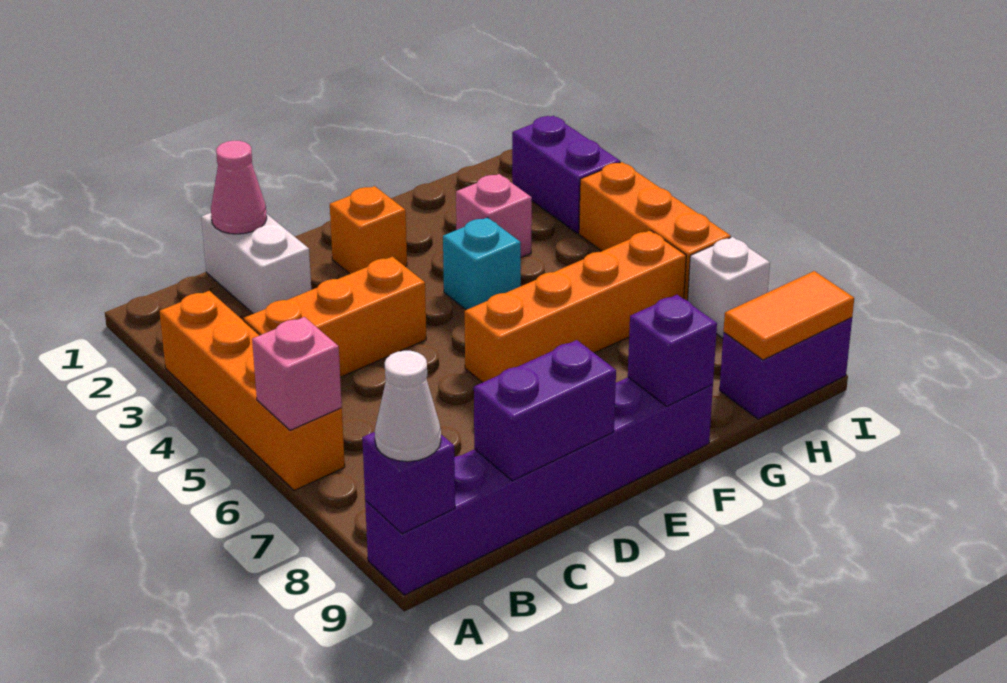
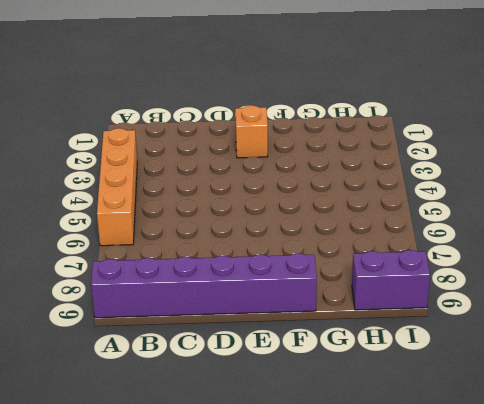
none -> orange brick B4:D4 level 1
none -> white brick C1:C2 level 1
none -> orange brick E6:H6 level 1

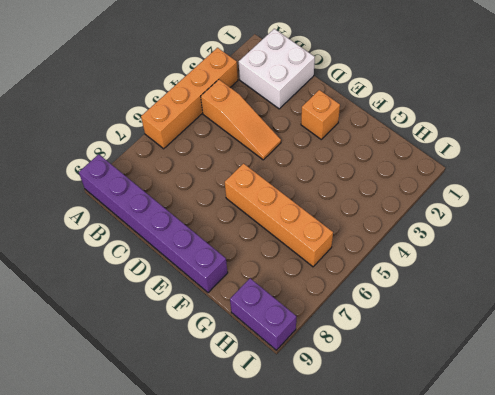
white brick B1:C2 level 1 -> white brick C1:C2 level 1
orange slope B4:D4 level 1 top B -> orange brick B4:D4 level 1
none -> cyan brick F4 level 1
none -> pink brick G3 level 1
none -> purple brick I2:I3 level 1

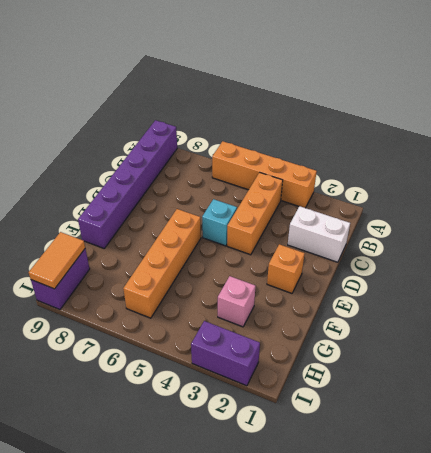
cyan brick D5 level 1 -> cyan brick F4 level 1
none -> orange brick I4:I6 level 1
none -> white brick I7 level 1
none -> pink brick A6 level 2

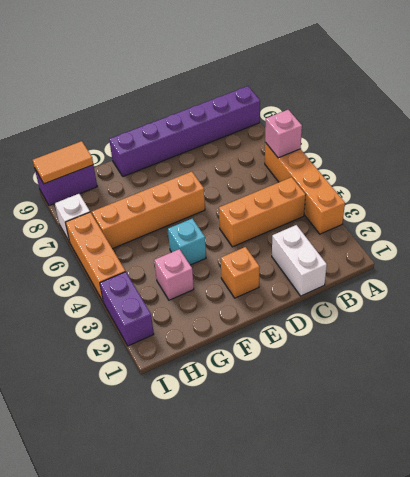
none -> purple brick A9 level 2
none -> pink cone C1 level 2
none -> purple brick C9:D9 level 2

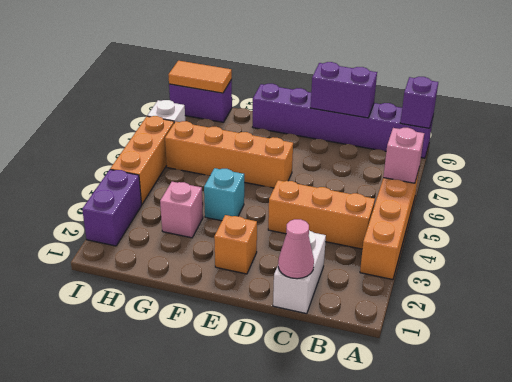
none -> purple brick F9 level 2
none -> white cone A9 level 3

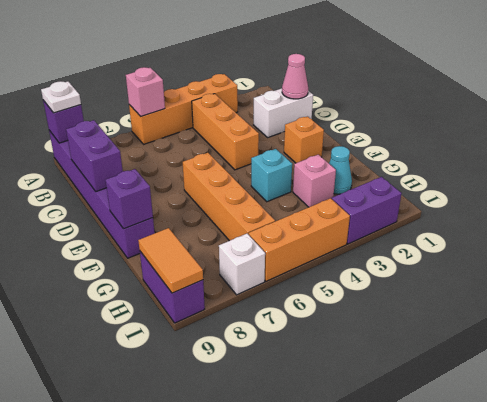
white plate A9 level 3 -> white cone A9 level 3
cyan cone G2 level 1 -> none

